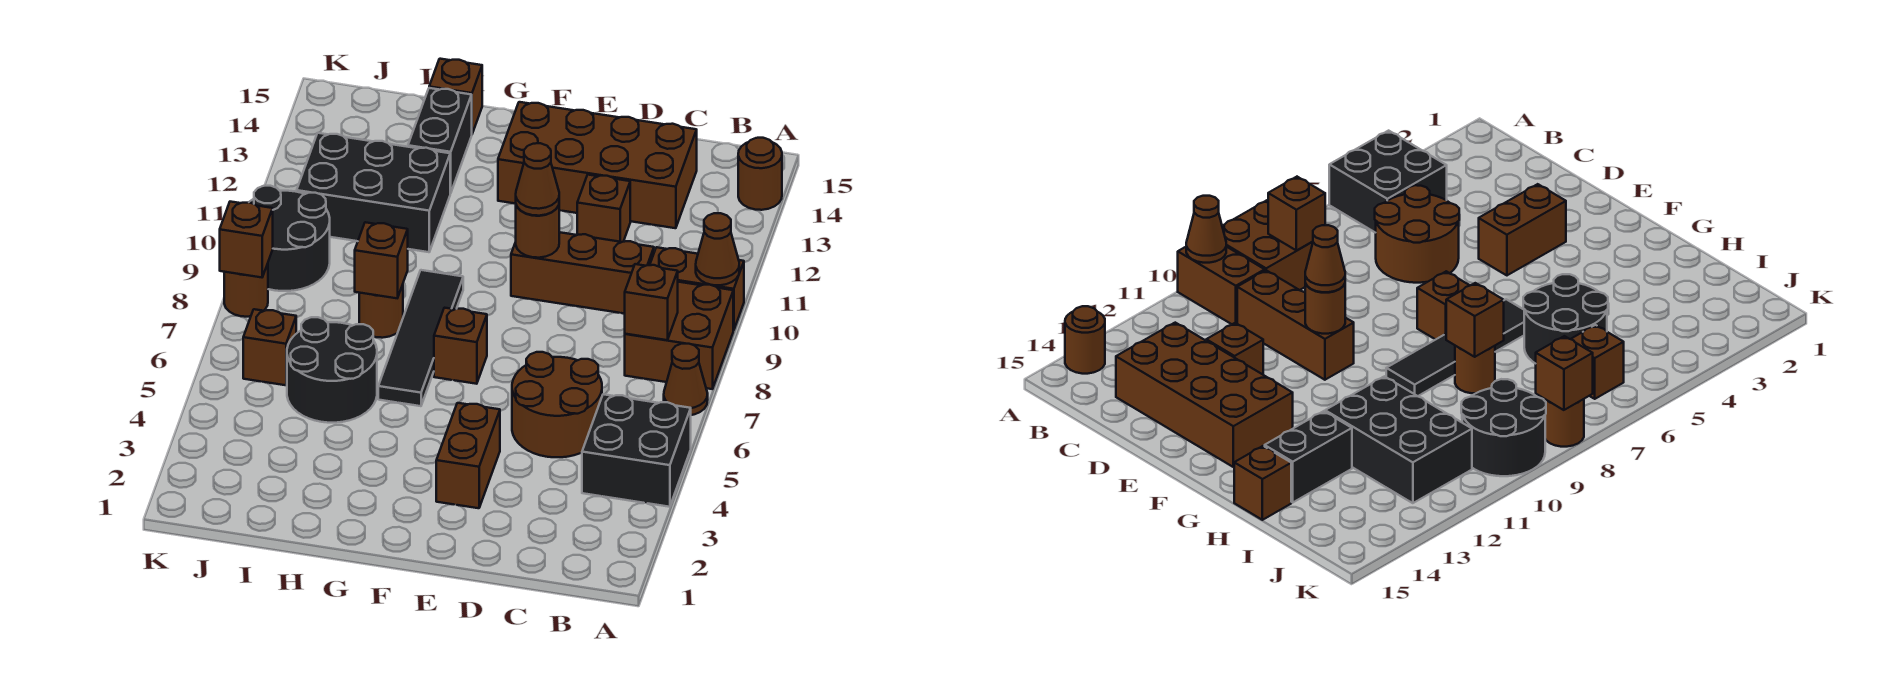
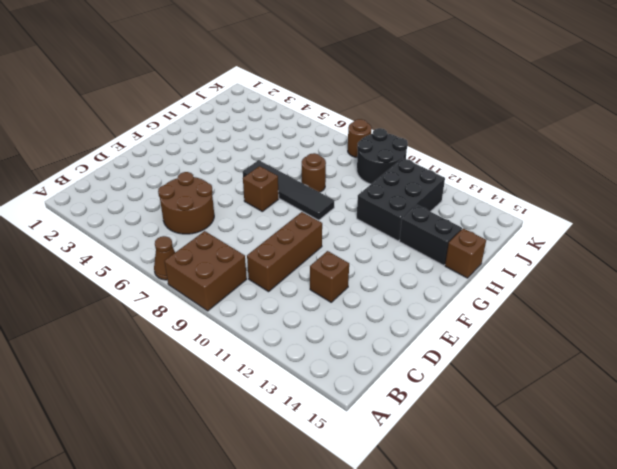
none -> black brick A4:B5 level 1
none -> brown brick A10:B10 level 1
none -> brown round brick A14 level 1

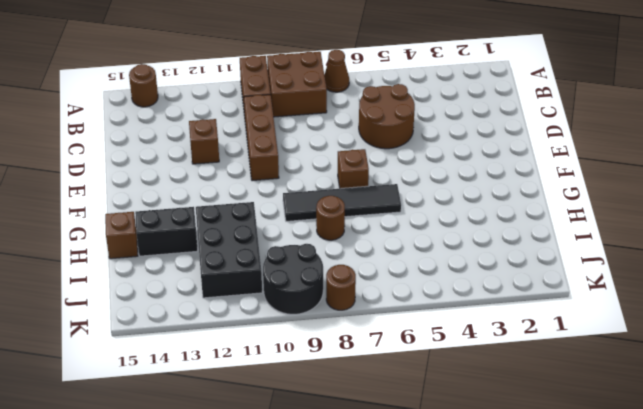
none -> black brick A4:B5 level 1
none -> brown brick C13:F14 level 1
none -> brown brick E3:E4 level 1

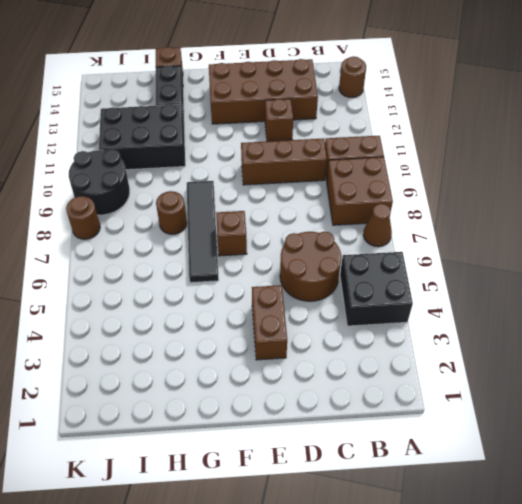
none -> black round brick H5:I6 level 1
none -> brown brick J6 level 1
none -> brown cone A10 level 2

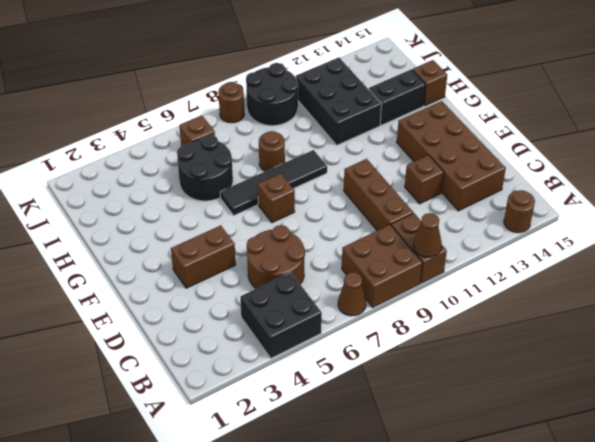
none -> brown brick B8 level 2
none -> brown round brick E10 level 2
none -> brown brick H8 level 2

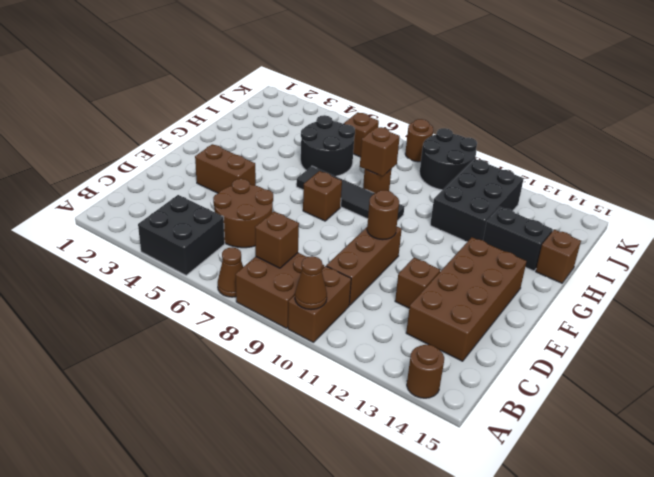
none -> brown brick K8 level 2
none -> brown cone E10 level 3

